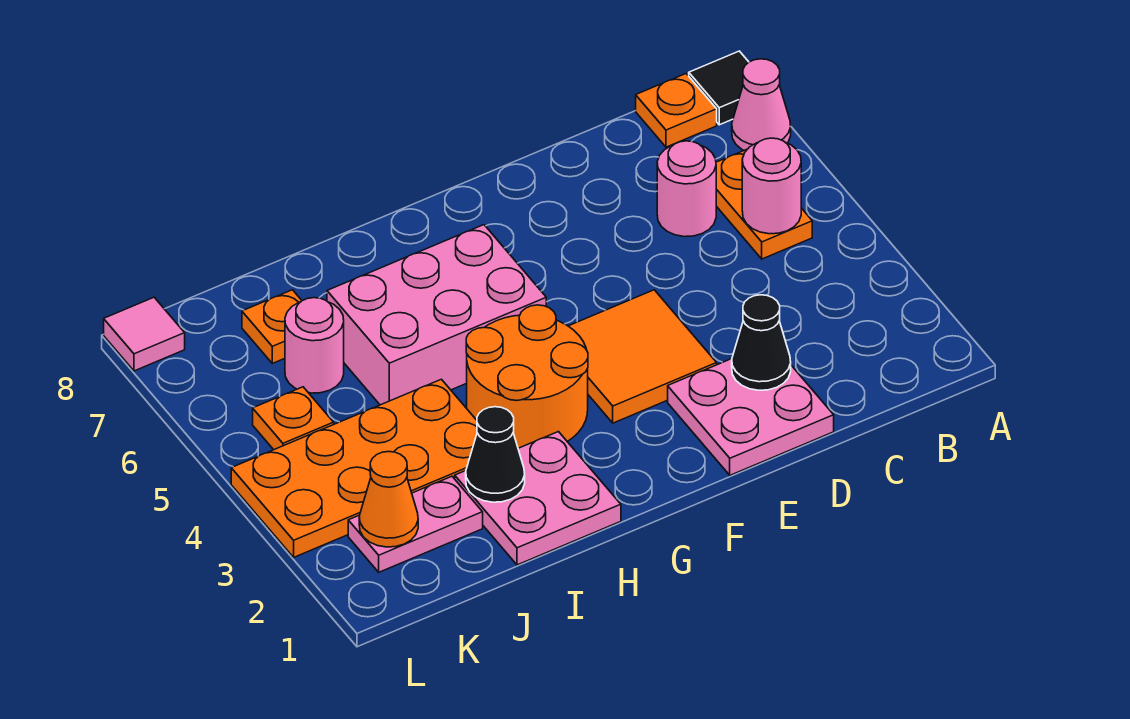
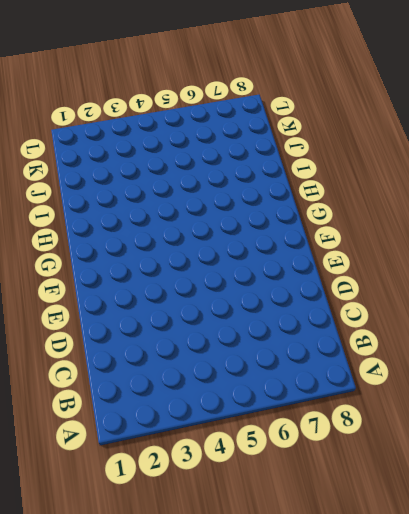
none -> pink cone A7 level 1
none -> black tile A8 level 1
none -> orange plate B5:B6 level 1

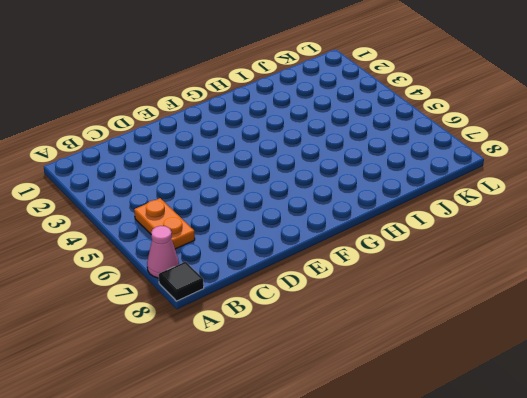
none -> orange plate B8 level 1
none -> pink round brick C6 level 1
none -> pink plate D1:E2 level 1

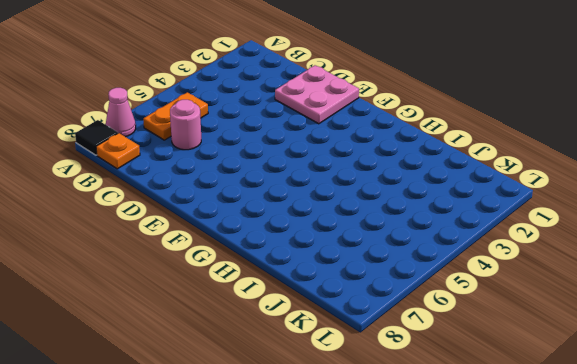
none -> orange tile E3:F4 level 1
none -> orange round brick G3:H4 level 1
none -> pink brick G5:I6 level 1

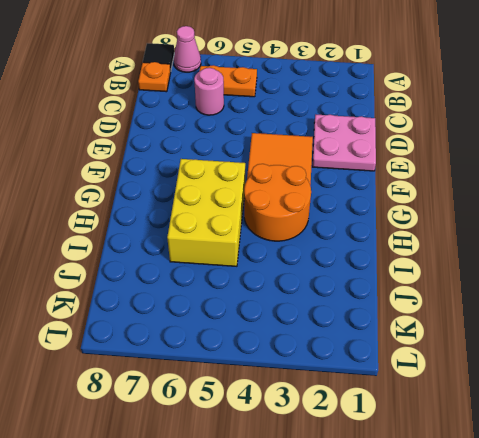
yellow brick G5:I6 level 1 -> pink brick G5:I6 level 1
none -> pink plate H1:I2 level 1
none -> orange plate I3:L4 level 1
none -> pink plate J2:K2 level 1

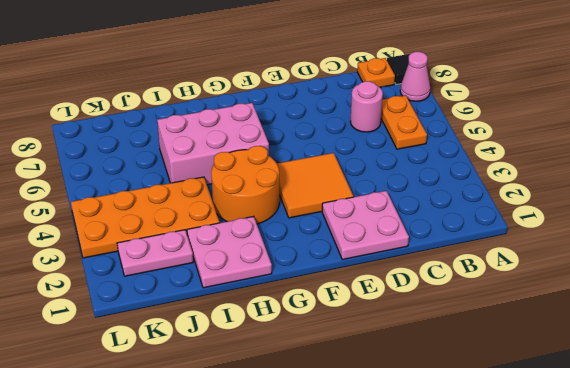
none -> pink round brick J6 level 1
none -> orange plate J7 level 1
none -> orange plate K5 level 1

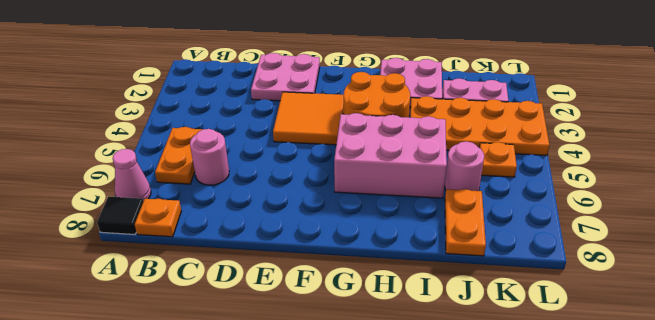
orange plate J7:J8 level 1 -> orange plate J7 level 1
none -> pink tile L8 level 1
none -> pink round brick B5 level 2
none -> black cone D2 level 2

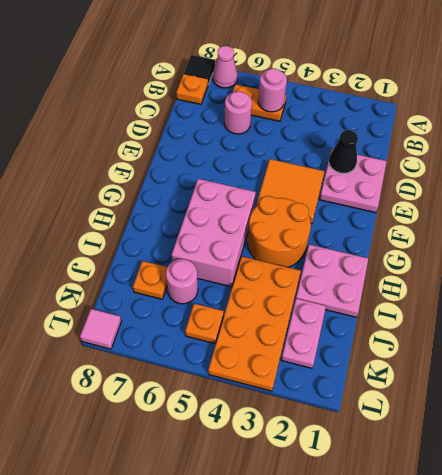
none -> black cone I2 level 2
none -> orange cone K2 level 2

